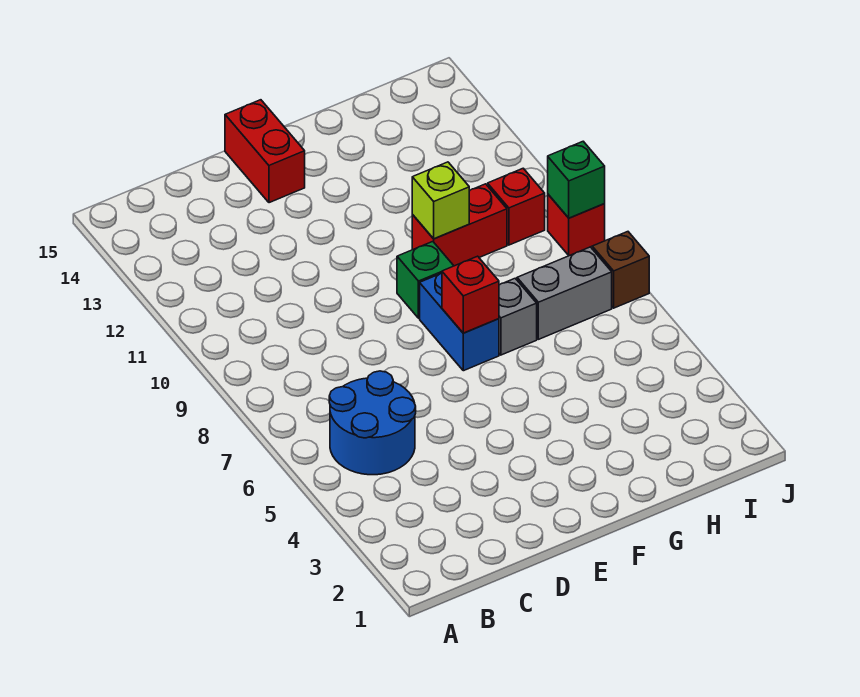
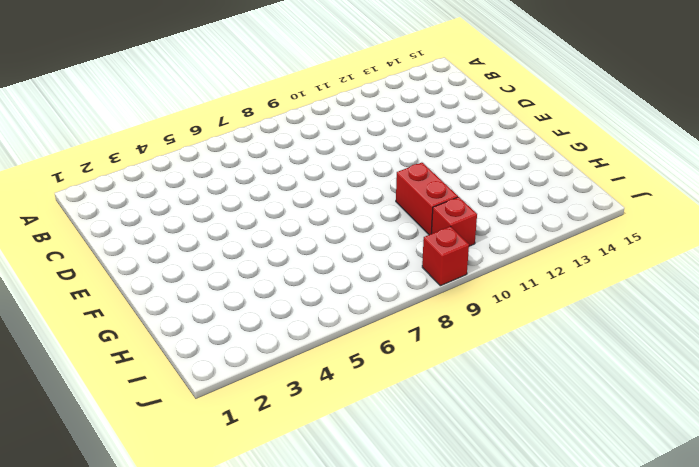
none -> blue round brick B5:C6 level 1
none -> red brick E14:E15 level 1
none -> blue brick F7:F8 level 1

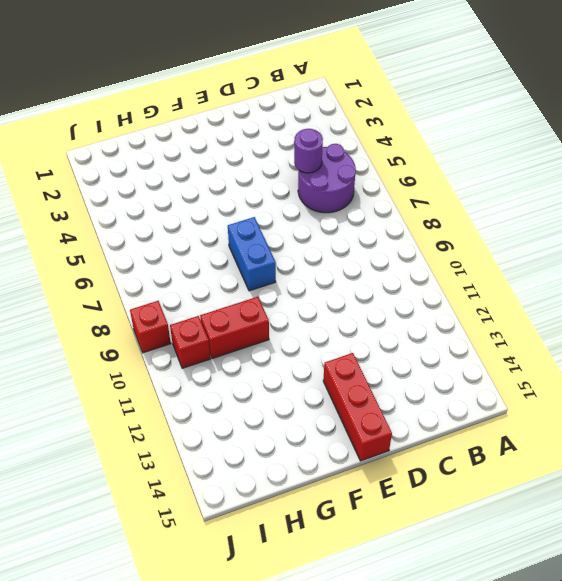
purple round brick B5:C6 level 1 -> blue round brick B5:C6 level 1
purple round brick C5 level 2 -> none
red brick E13:E15 level 1 -> red brick E14:E15 level 1
none -> green brick F9 level 1
none -> grey brick G7 level 1
none -> grey brick H7:I7 level 1

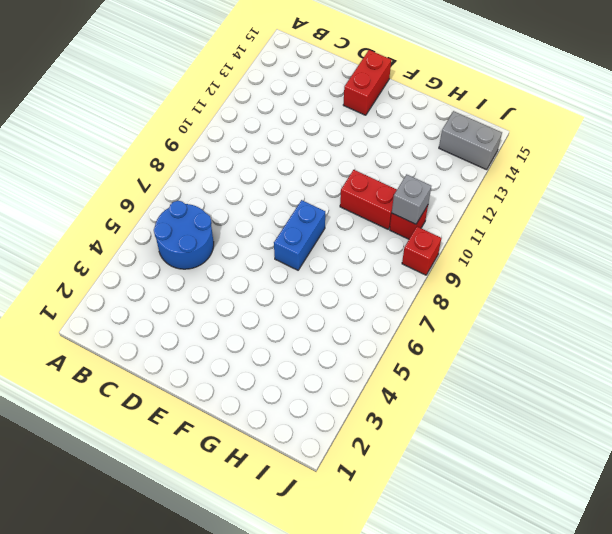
grey brick I10 level 2 -> grey brick G7 level 1
grey brick I14:J14 level 1 -> grey brick H7:I7 level 1
none -> green brick F9 level 1
none -> brown brick J7 level 1
none -> red brick F7 level 2

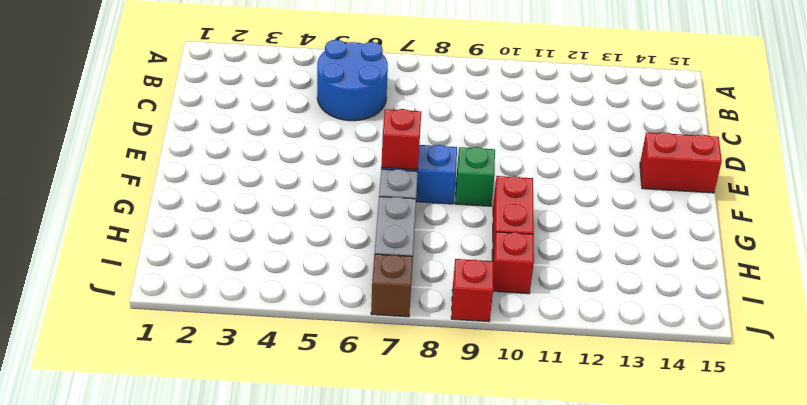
none -> lime brick G10 level 2
none -> green brick J9 level 2

